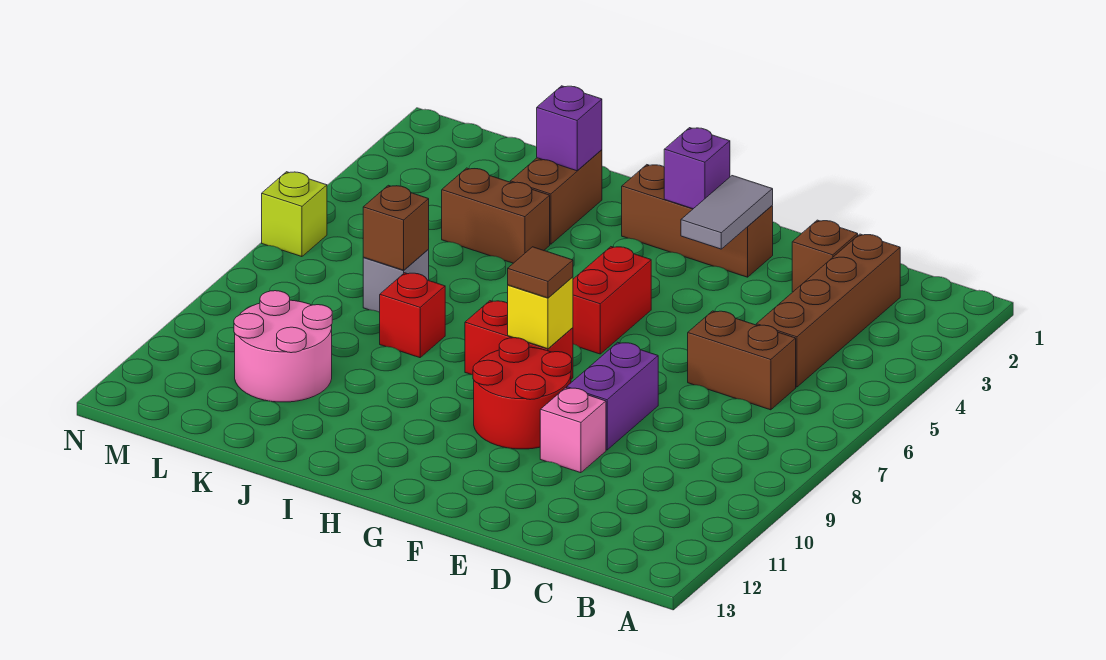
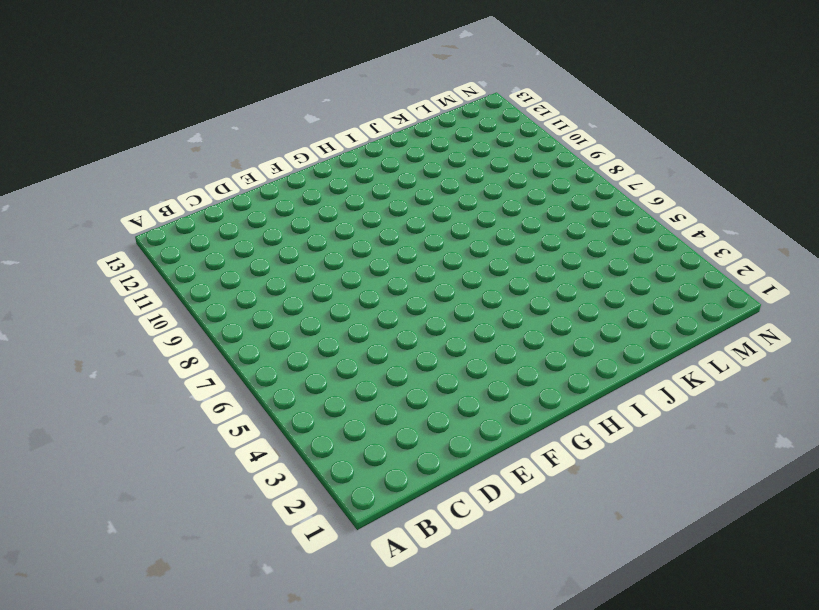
none -> brown brick C2:C5 level 1
none -> brown brick C6:D6 level 1
none -> brown brick D2 level 1

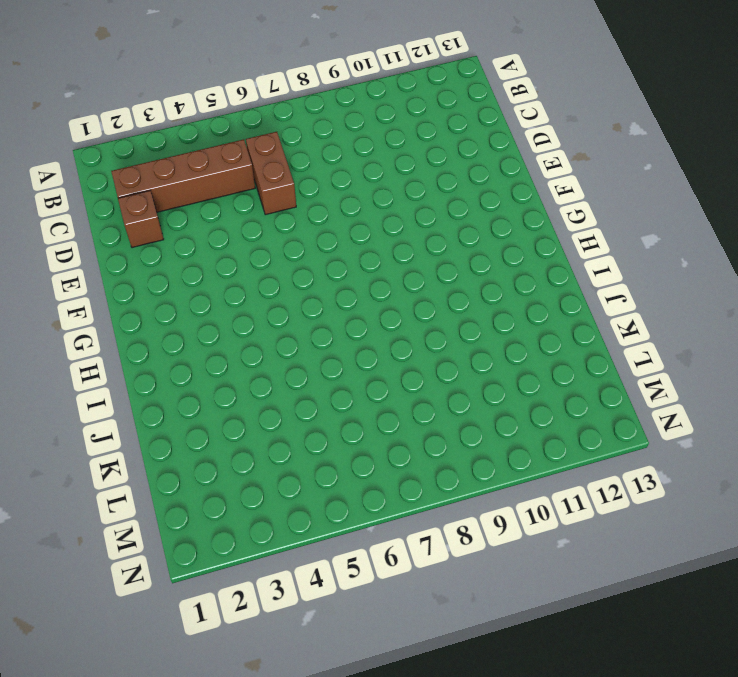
none -> purple brick E8:E9 level 1
none -> pink brick E10 level 1
none -> brown brick F2:H2 level 1

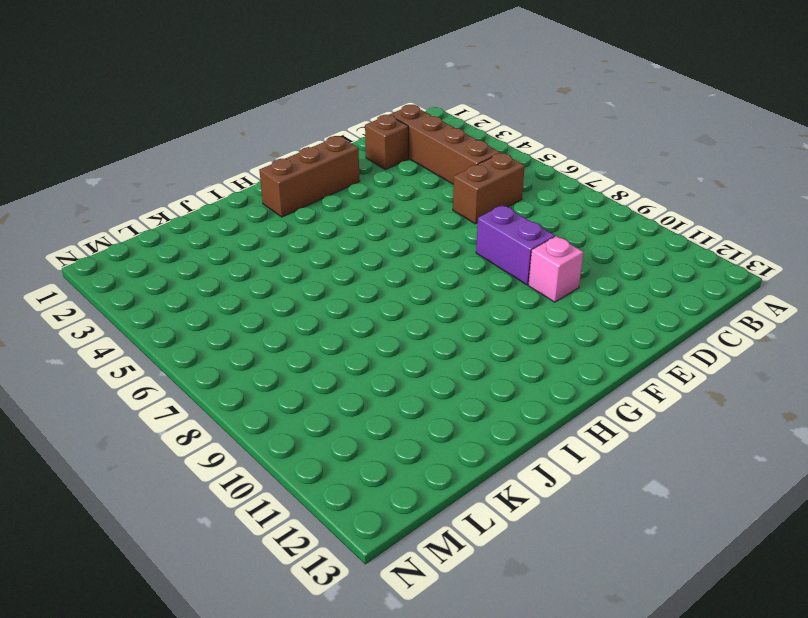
none -> red round brick F9:G10 level 1
none -> red brick G5:G6 level 1
none -> red brick G8:H8 level 1

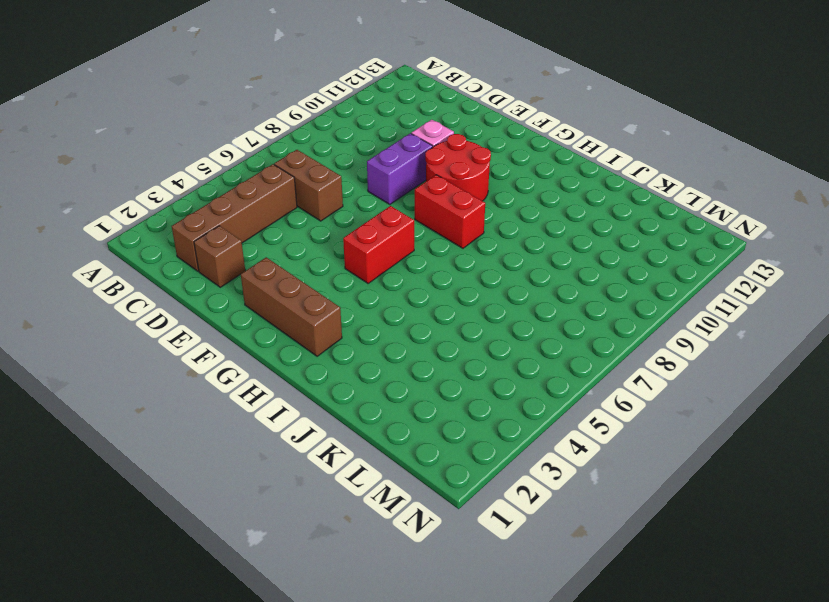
none -> brown brick J2:J3 level 1
none -> brown brick J4:K4 level 1
none -> red brick J8 level 1

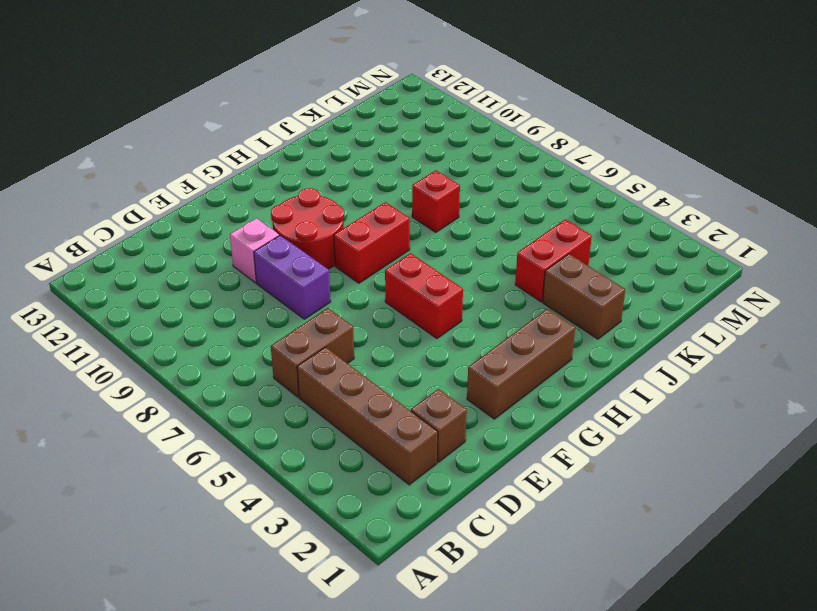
red brick J4:K4 level 1 -> brown brick J4:K4 level 1
none -> grey brick K7 level 1
none -> pink round brick K10:L11 level 1
none -> lime brick N6 level 1

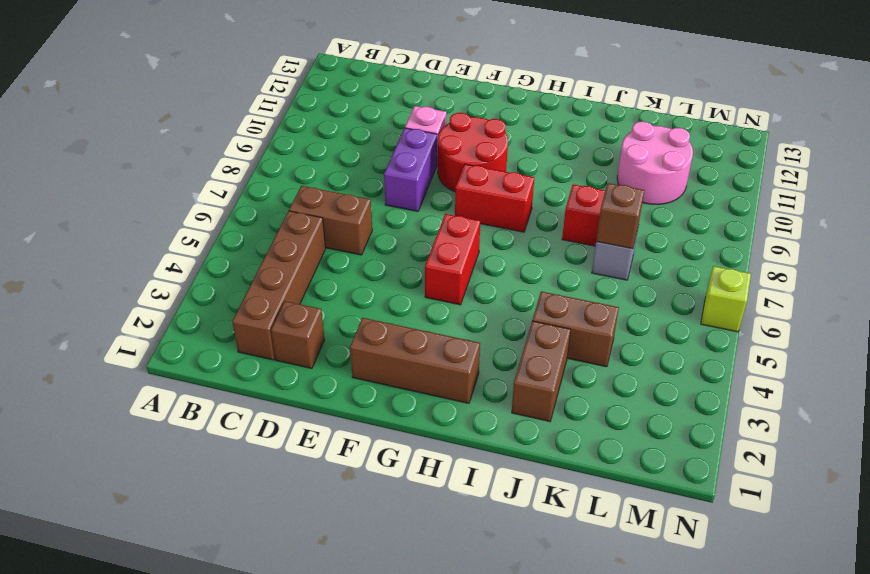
none -> grey tile F2:F3 level 2
none -> purple brick G2 level 2
none -> yellow brick G8 level 2

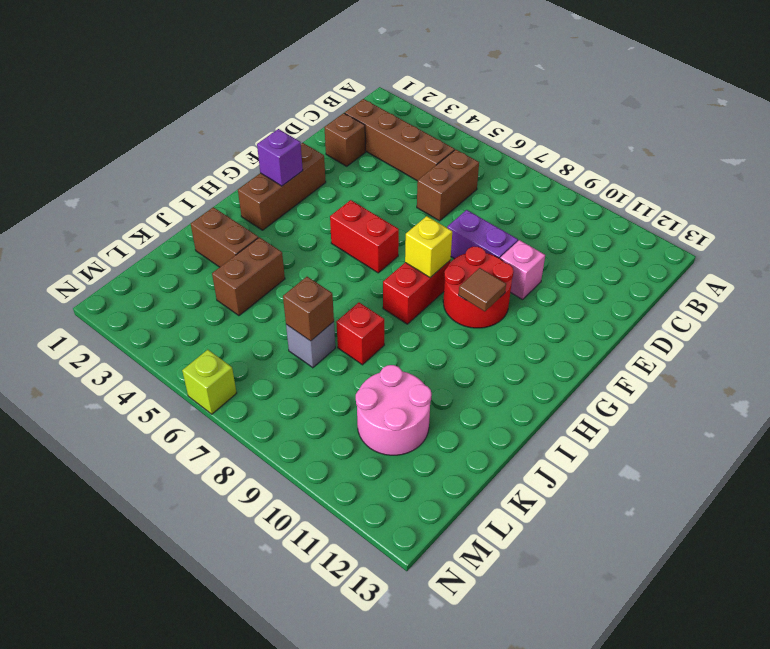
brown tile G10 level 2 -> brown tile G8 level 3
none -> grey tile F2:F3 level 2
none -> purple brick J2 level 2

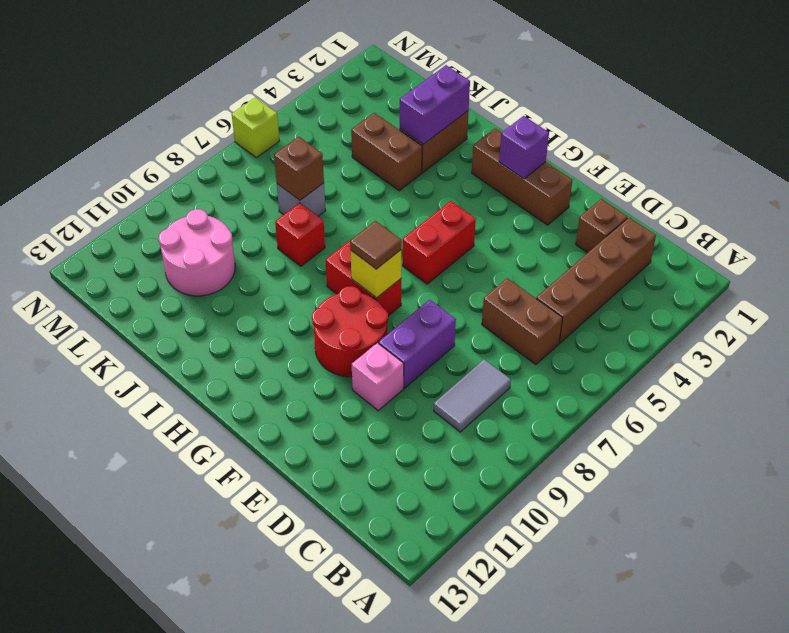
grey tile C8:C9 level 1 -> grey tile F2:F3 level 2
purple brick J2:J3 level 2 -> purple brick J2 level 2

